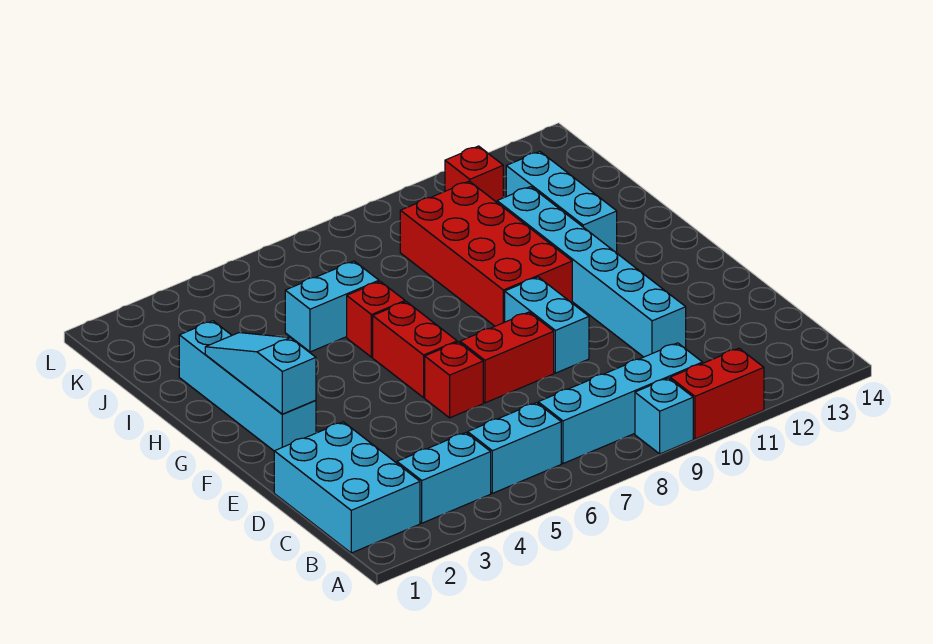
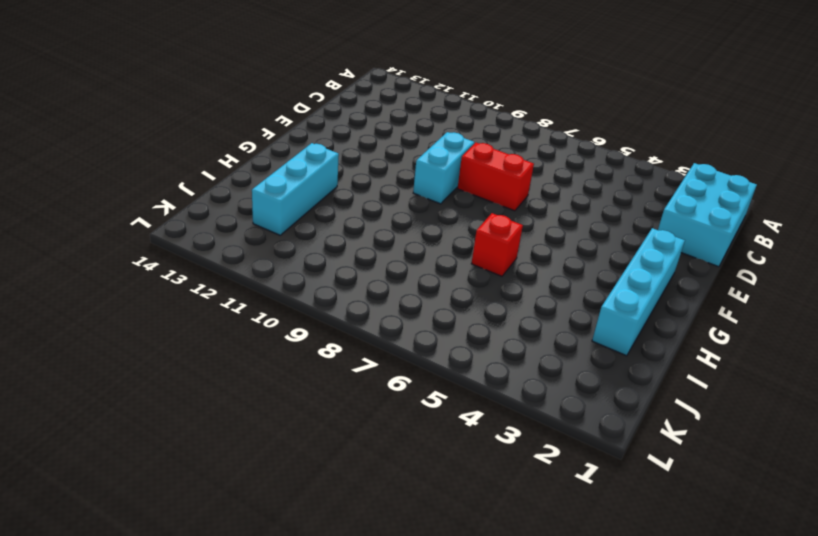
none -> cyan brick A9 level 1
none -> red brick A10:A11 level 1
none -> cyan brick B3:B4 level 1

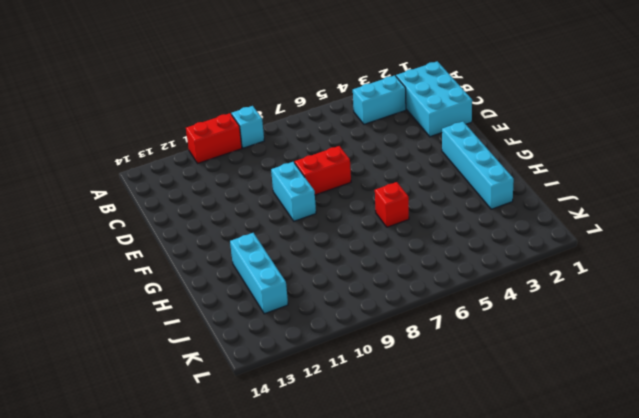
none -> cyan brick B5:B6 level 1
none -> cyan brick B7:B10 level 1
none -> cyan brick D11:I11 level 1

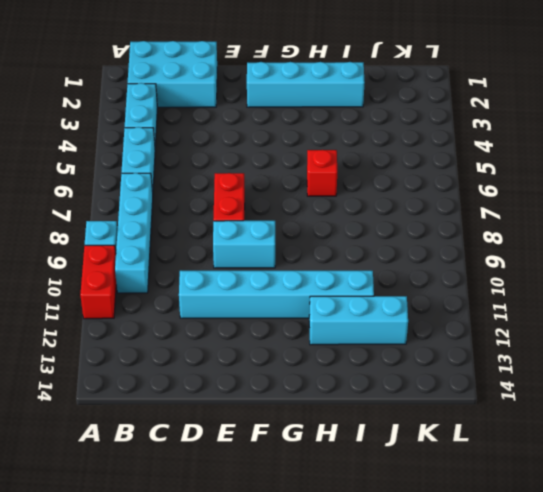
none -> red brick E6 level 1
none -> red brick F6:G6 level 1
none -> red brick G9:J10 level 1

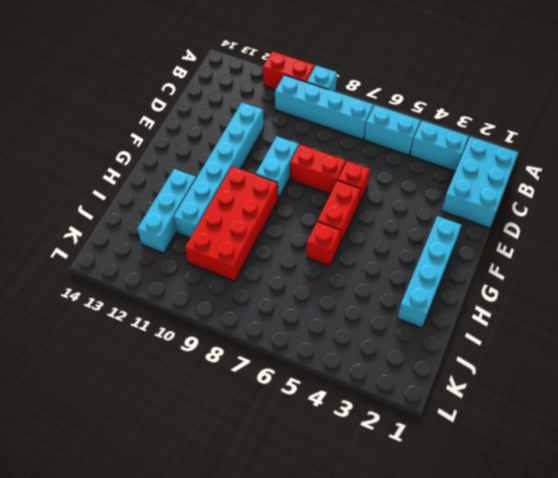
none -> cyan brick I5:I6 level 1
none -> red brick K11 level 1
none -> cyan slope F2:H2 level 2 top F

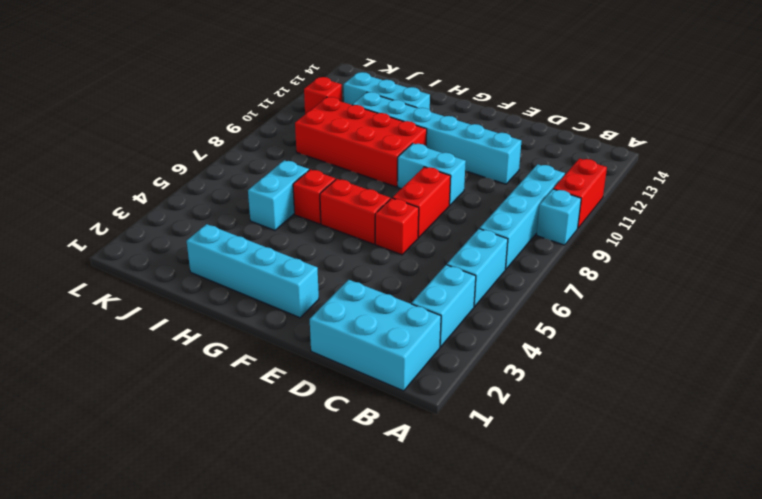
none -> cyan slope F2:H2 level 2 top F

